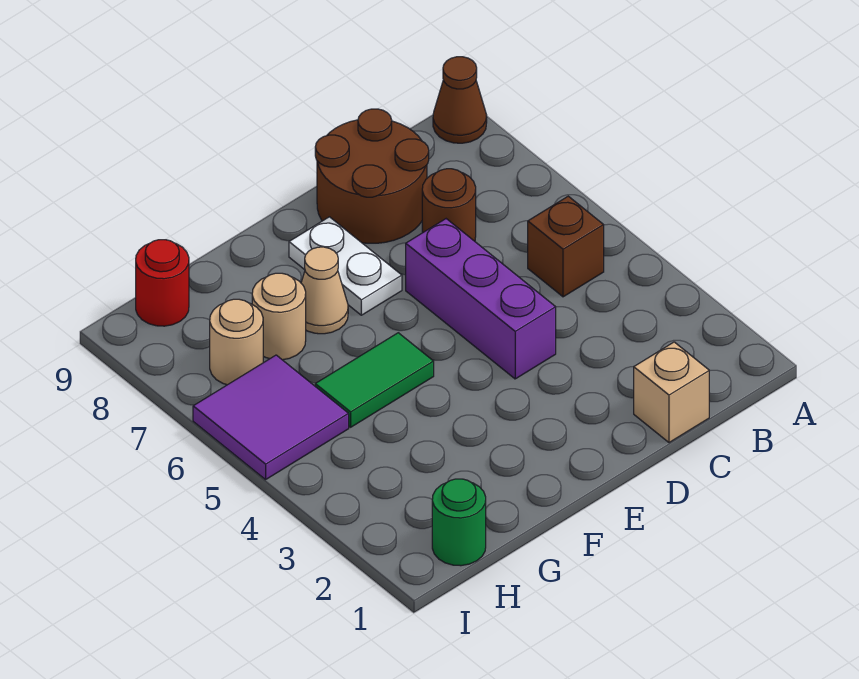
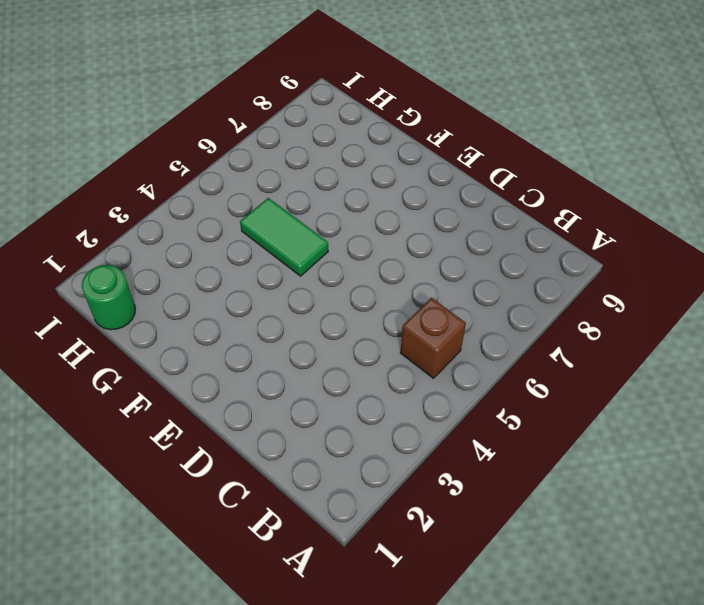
none -> brown cone A9 level 1
none -> tan brick C1 level 1
none -> brown round brick C7 level 1

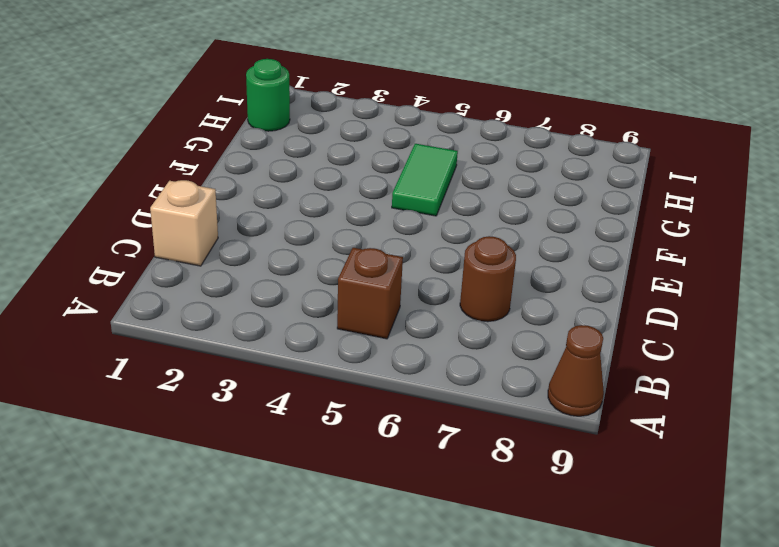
none -> brown round brick C8:D9 level 1
none -> purple brick D4:D6 level 1
none -> white plate E7:E8 level 1

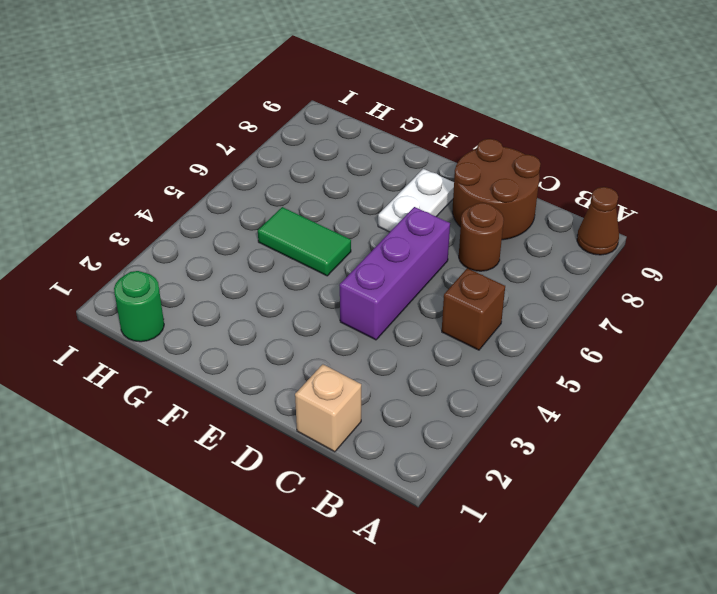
none -> tan cone F7 level 1
none -> tan round brick G7 level 1
none -> purple tile H5:I6 level 1

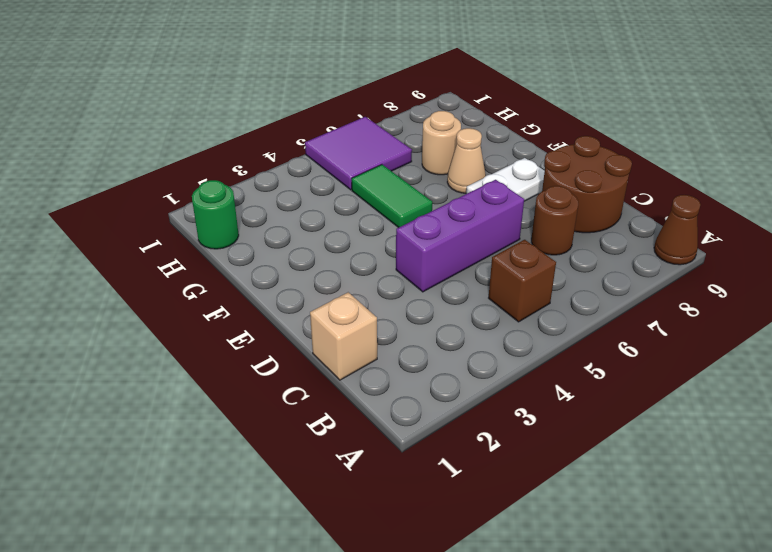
none -> tan round brick H7 level 1
none -> red round brick H9 level 1

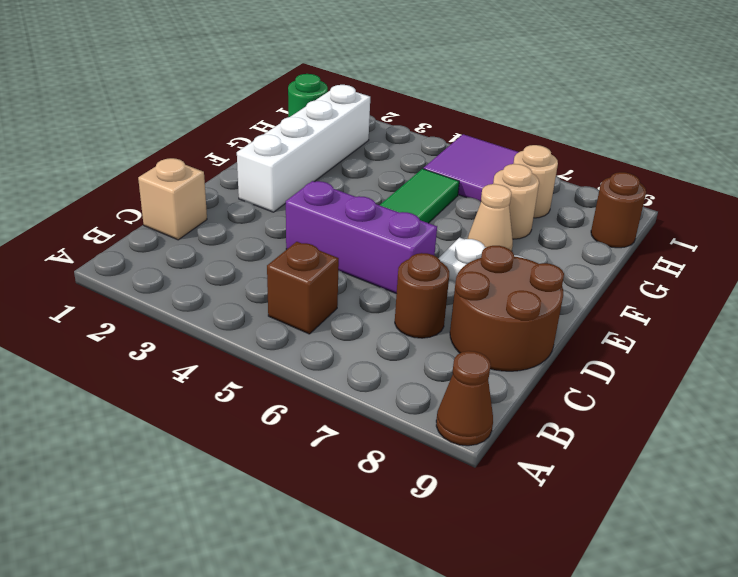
white brick E2:H2 level 1 -> none
brown round brick H9 level 1 -> red round brick H9 level 1

